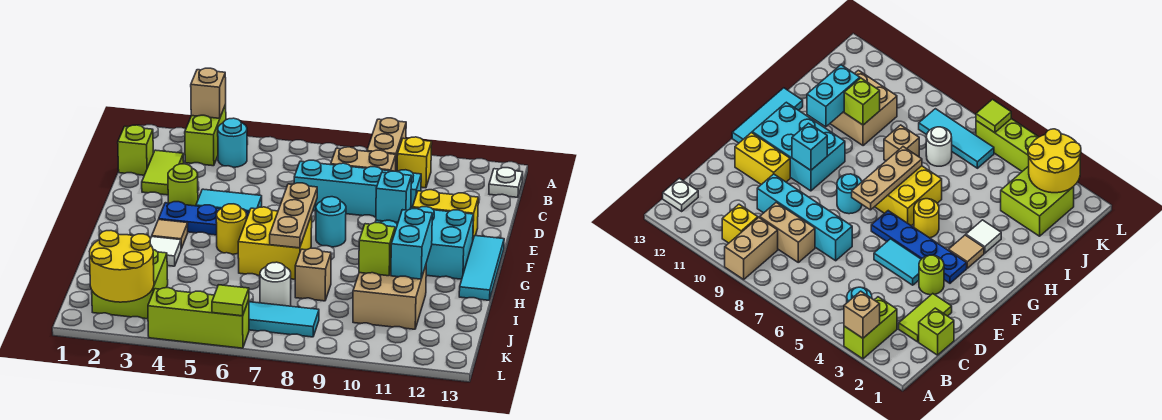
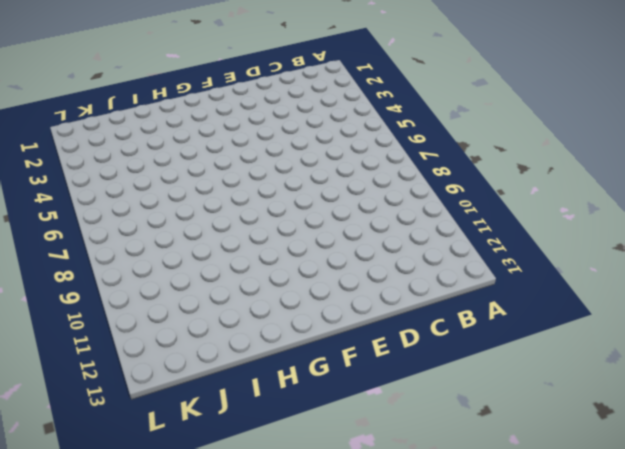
none -> lime brick A3:B3 level 1
none -> tan brick A9:B9 level 1
none -> cyan round brick B4 level 1
none -> yellow brick B10 level 1

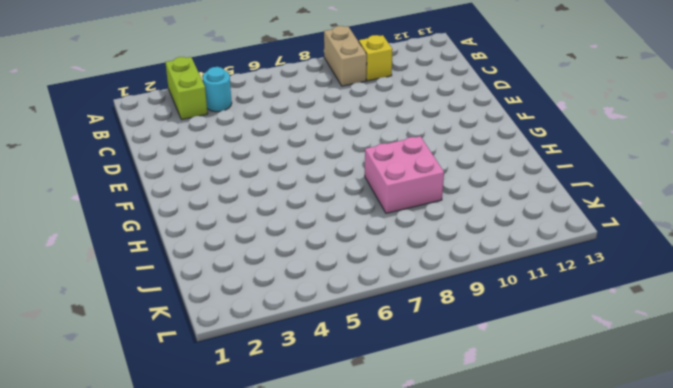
pink brick H8:I9 level 1 -> tan brick I8 level 1
none -> white plate B13 level 1
none -> lime brick C1 level 1
none -> lime tile C2:D2 level 1
none -> tan brick C8:C9 level 1

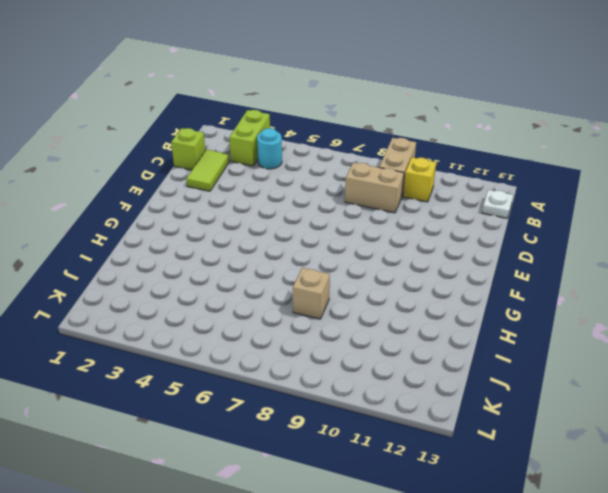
none -> cyan brick D7:D10 level 1
none -> lime round brick E3 level 1
none -> cyan tile E4:E5 level 1
none -> yellow brick E11:E12 level 1

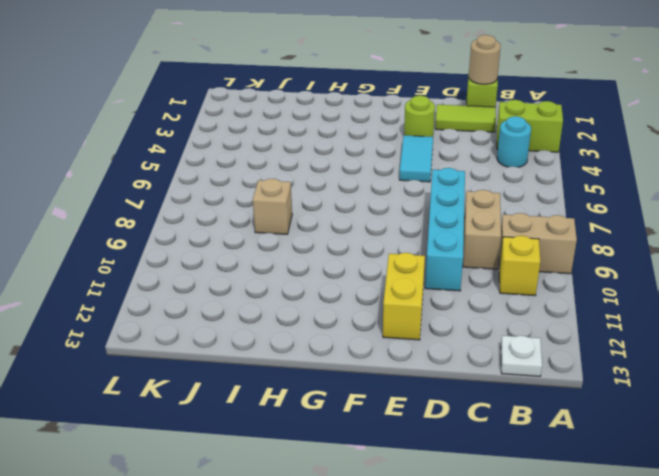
tan round brick C1 level 2 -> none
none -> blue plate F3:F6 level 1
none -> cyan round brick F8 level 1
none -> cyan brick F10:G12 level 1
none -> cyan tile F13:H13 level 1

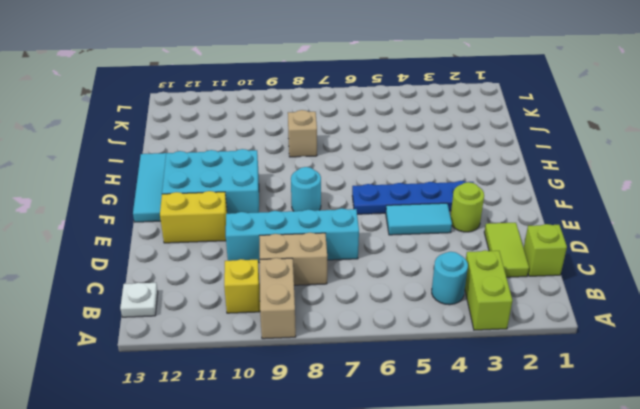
none -> tan tile G3 level 1
none -> yellow round brick G5 level 1
none -> yellow brick G6:H7 level 1
none -> white tile H3 level 1

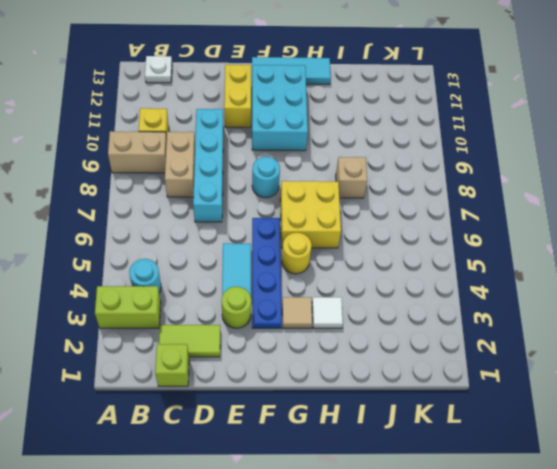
none -> tan brick I10:J11 level 1
none -> lime brick J2:K3 level 1
none -> white round brick J7 level 1
none -> cyan tile K6:K8 level 1

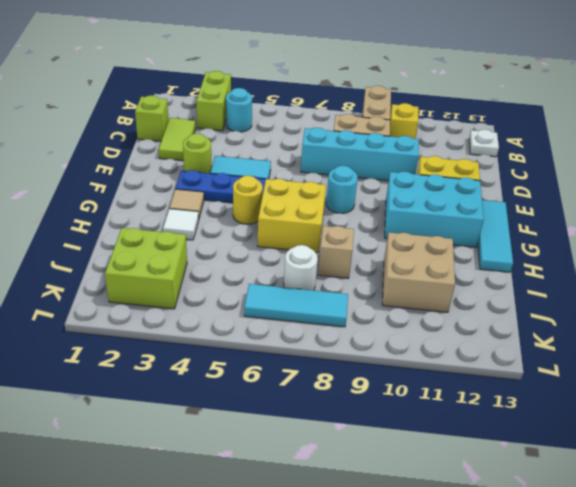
none -> lime brick L4:L6 level 1
none -> tan brick A3 level 2
none -> tan plate F7:H7 level 2
none -> cyan brick F10 level 2

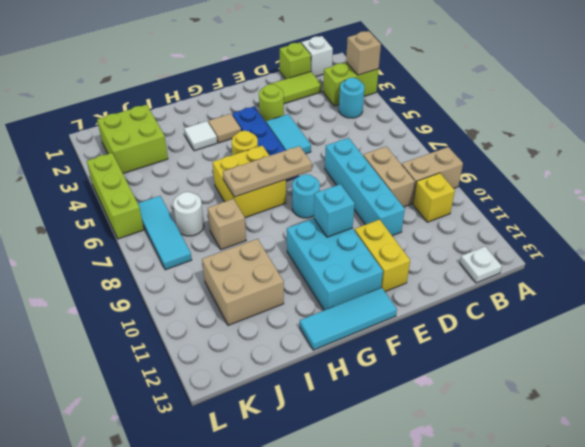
white brick B1 level 1 -> none
none -> cyan brick H11:I11 level 2
none -> lime brick I10 level 2
none -> yellow round brick K2:L3 level 2
none -> lime tile L6 level 2

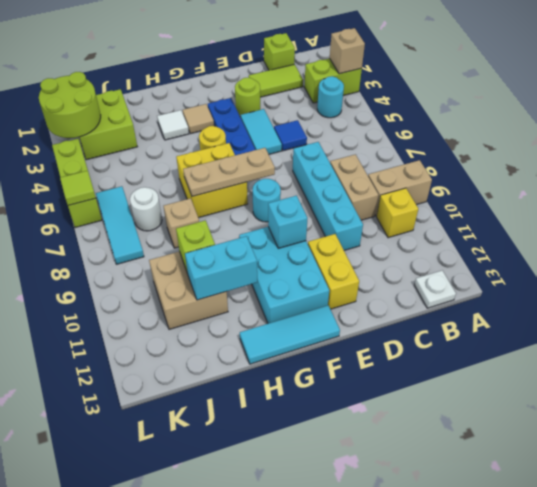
blue tile D5 level 1 -> none
lime round brick K2:L3 level 2 -> yellow round brick K2:L3 level 2

